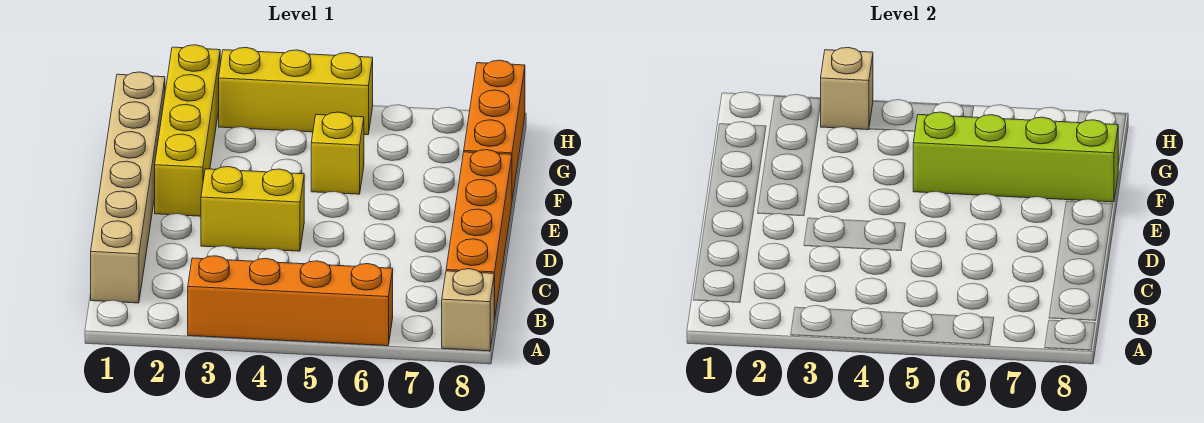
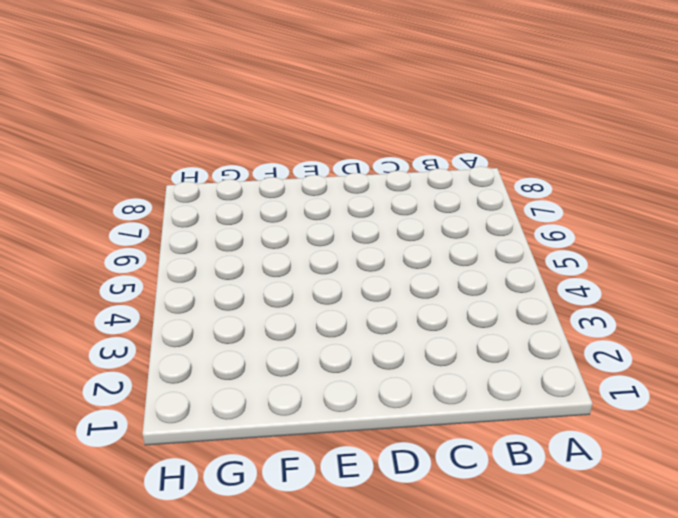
none -> orange brick A3:A6 level 1
none -> tan brick A8 level 1

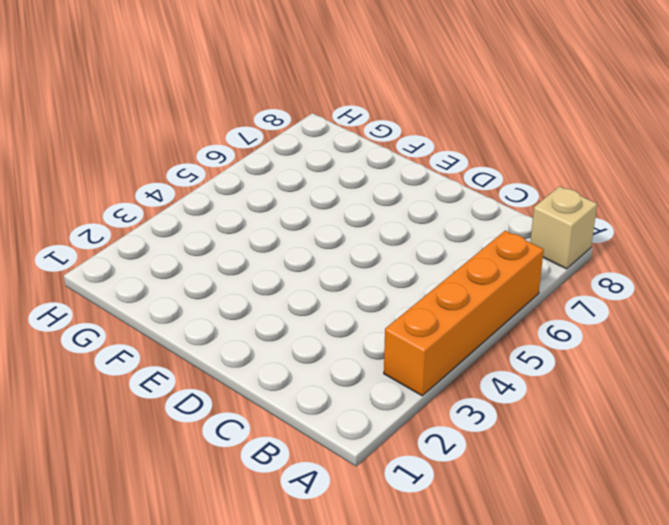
none -> tan brick B1:G1 level 1
none -> orange brick B8:E8 level 1

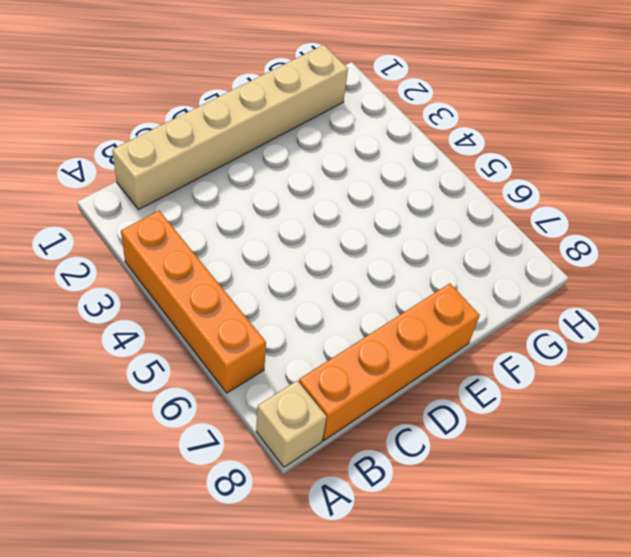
none -> yellow brick D3:D4 level 1
none -> yellow brick E2:H2 level 1

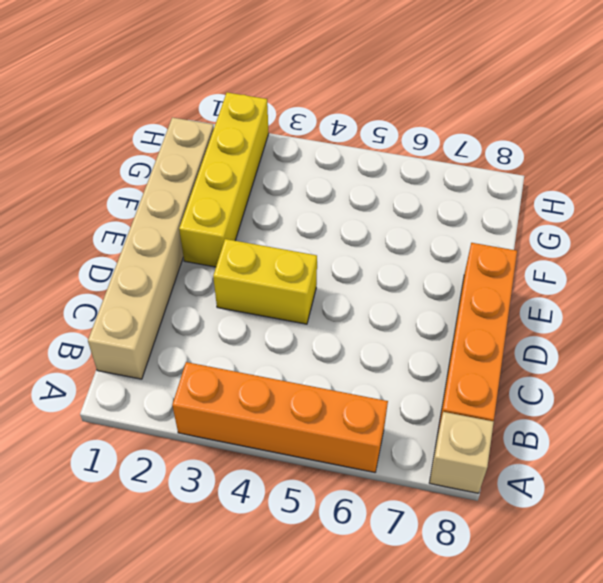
none -> yellow brick F5 level 1
none -> orange brick F8:H8 level 1

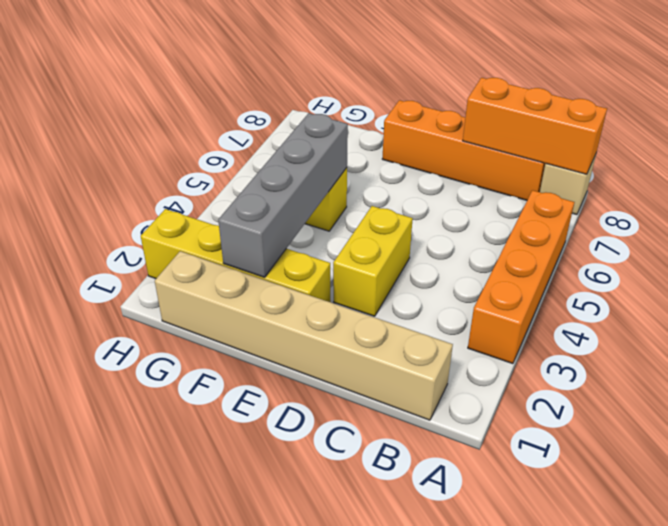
orange brick A8:C8 level 2 -> orange brick F8:H8 level 1
grey brick F2:F5 level 2 -> lime brick F5:F8 level 2
none -> yellow brick H3:H5 level 1
none -> tan brick H3 level 2

